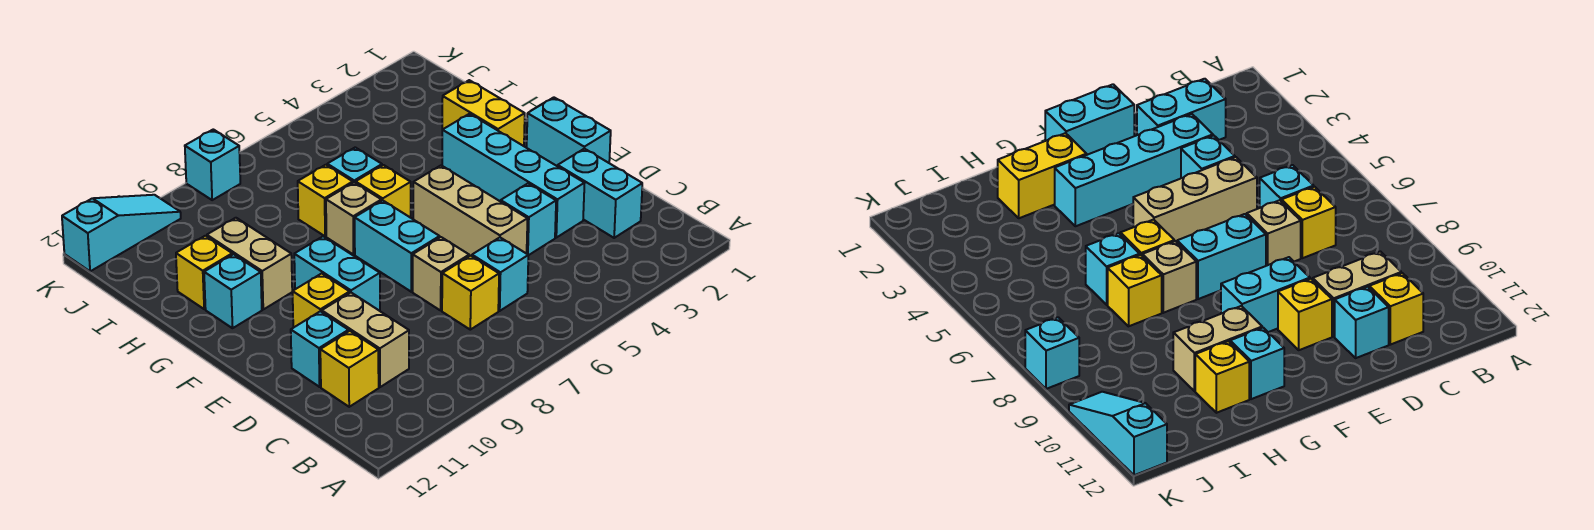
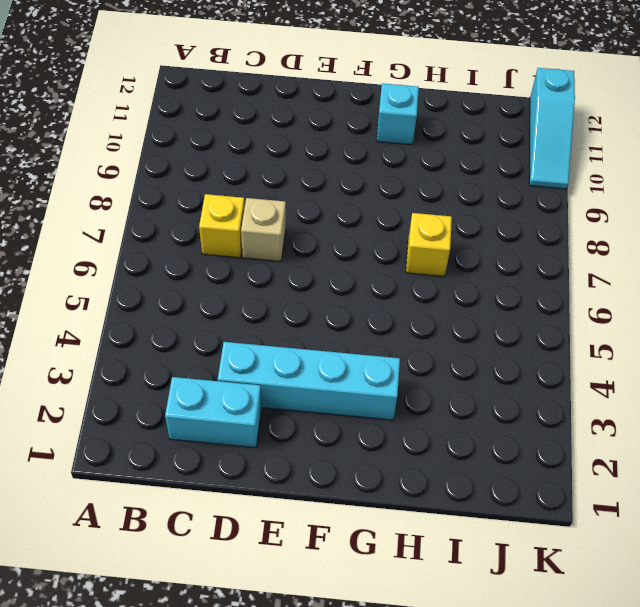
none -> cyan brick C6 level 1
none -> tan brick C10:D10 level 1
none -> yellow brick C11 level 1

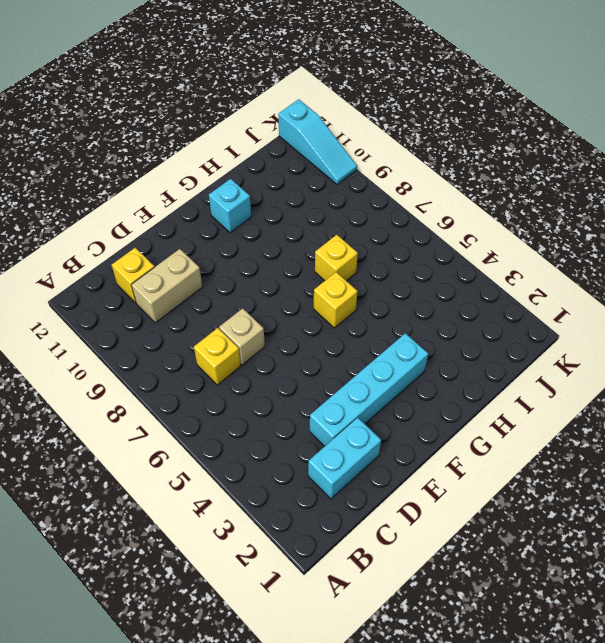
none -> cyan brick C6 level 1
none -> cyan brick D4 level 1
none -> tan brick D5:F5 level 1

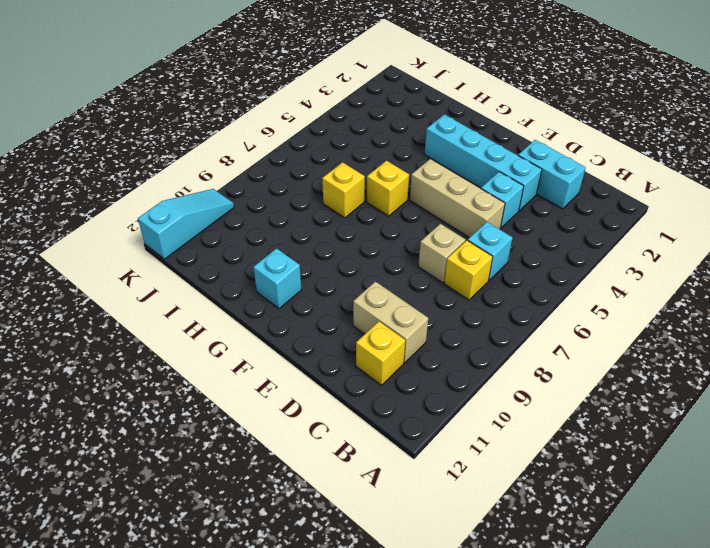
none -> cyan brick D11 level 1
none -> cyan brick E1:F1 level 1
none -> cyan brick E7:F7 level 1

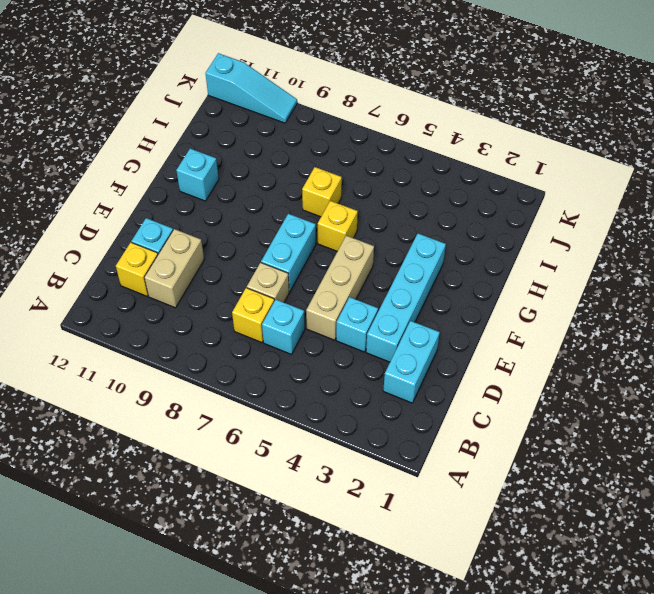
none -> cyan brick E1:F1 level 1
none -> cyan brick E9:F9 level 1
none -> yellow brick E10 level 1

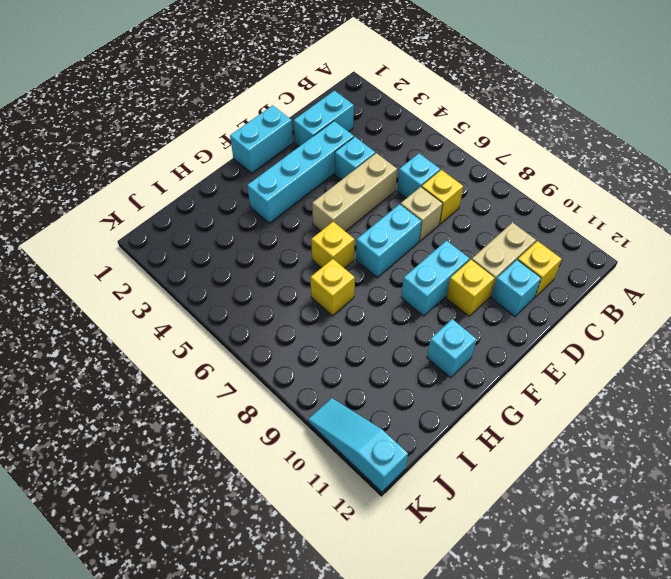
none -> yellow brick G2:H2 level 1
none -> tan brick G7 level 1
none -> tan brick G10:H10 level 1

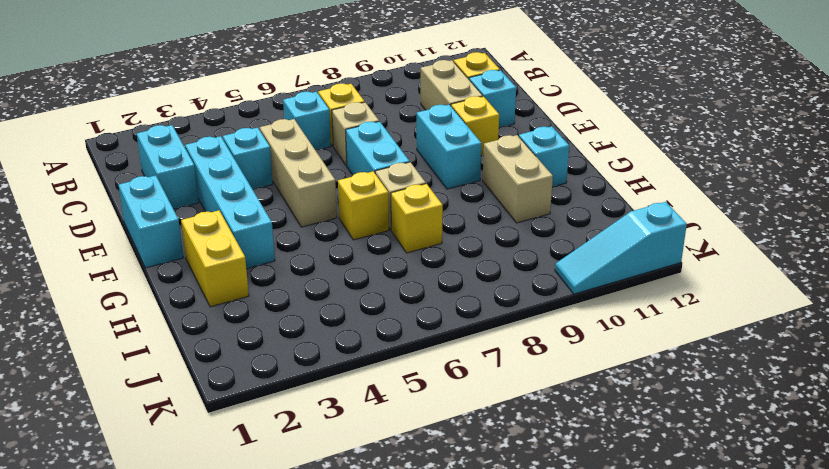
none -> cyan brick H6 level 1
none -> yellow brick H11 level 1
none -> cyan brick K8 level 1

